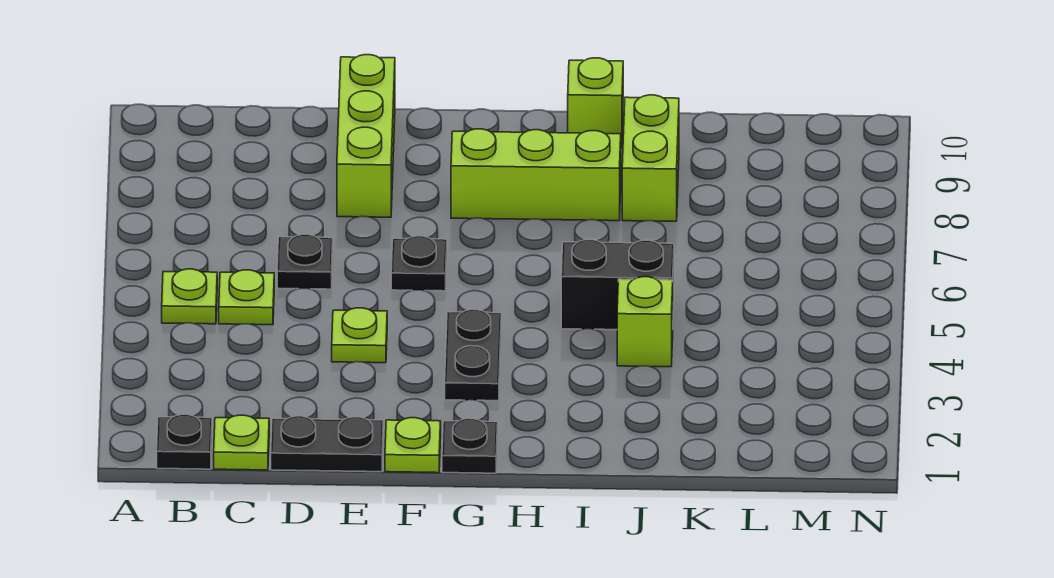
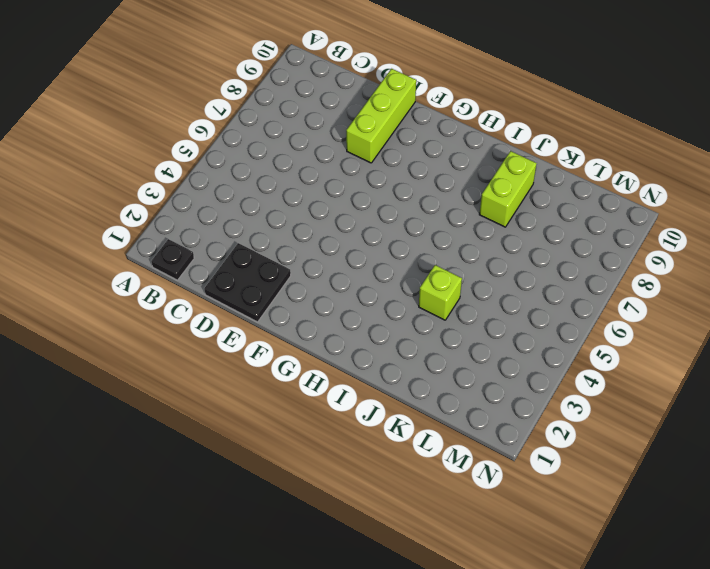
black plate D1:E2 level 1 -> black plate D1:E1 level 1
none -> lime plate B5 level 1
none -> lime plate C1 level 1
none -> lime plate C5 level 1

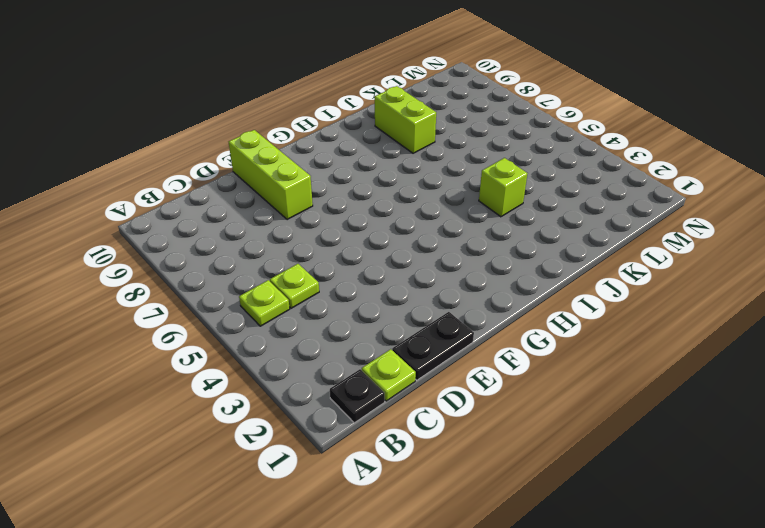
none -> black plate D6 level 1
none -> lime plate E4 level 1
none -> lime plate F1 level 1

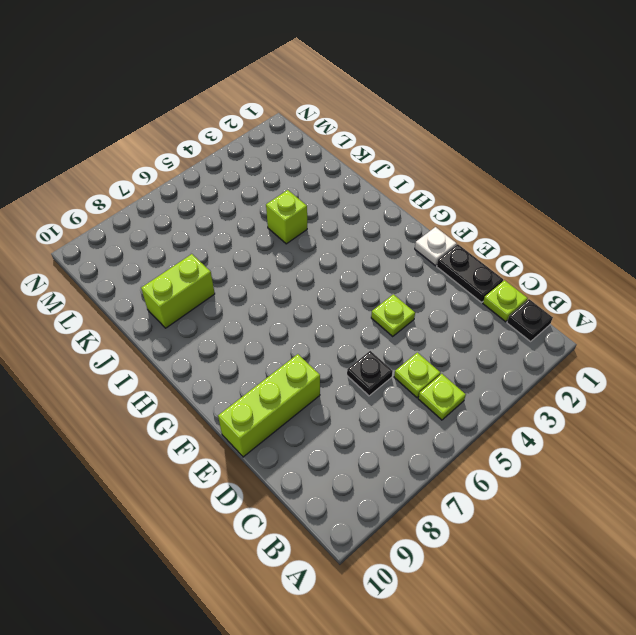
white plate F1 level 1 -> lime plate F1 level 1
none -> black plate F6 level 1
none -> black plate G1 level 1
none -> black plate G3:G4 level 1

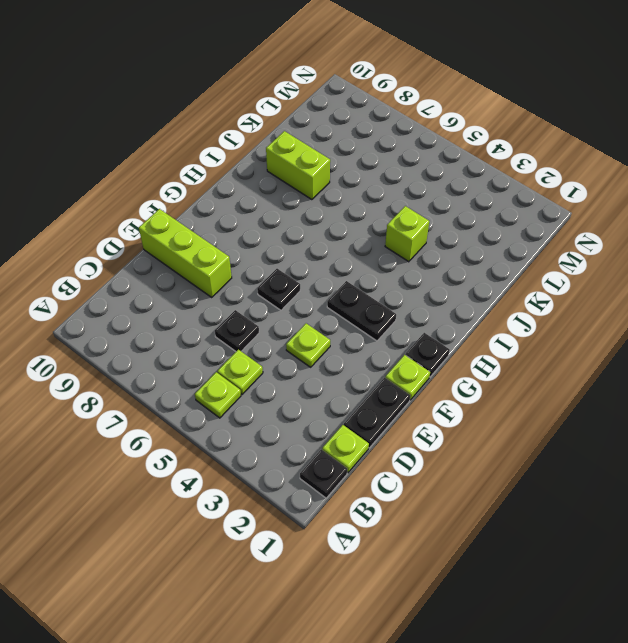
none -> lime brick G8:I8 level 1
none -> black brick I5:J5 level 1
none -> lime brick I10 level 1

